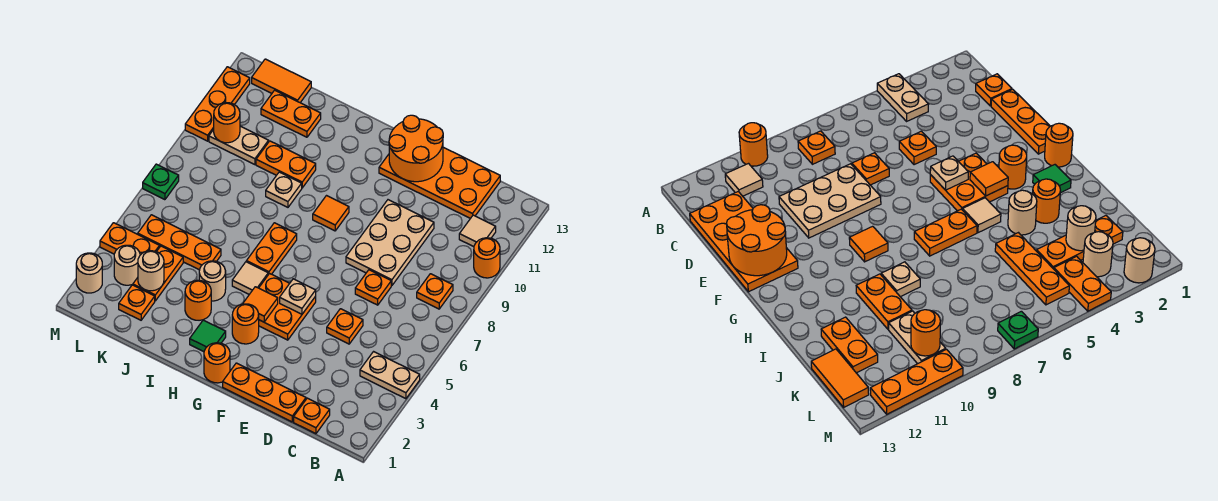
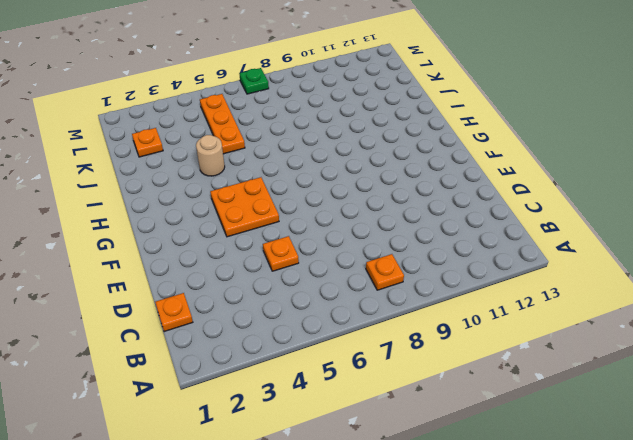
none -> tan plate A4:B4 level 1
none -> orange round brick A10 level 1
none -> tan tile B11 level 1
none -> orange plate C12:F13 level 1

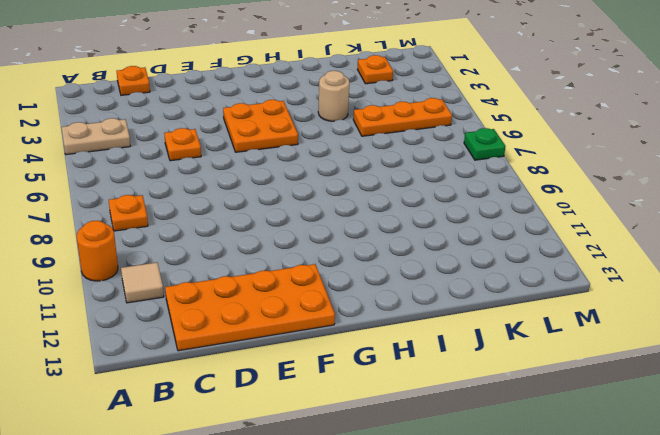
none -> orange plate D1:F1 level 1
none -> orange plate D7 level 1
none -> tan plate D8:E10 level 1
none -> orange round brick G1 level 1

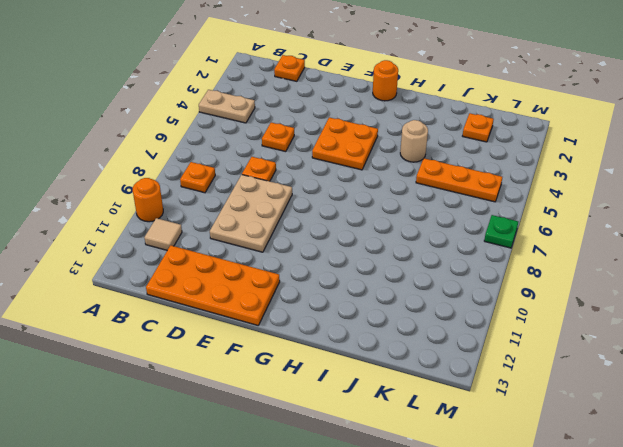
none -> orange plate D1:F1 level 1
none -> orange round brick G3 level 1
none -> orange tile G9 level 1
none -> green tile H2 level 1

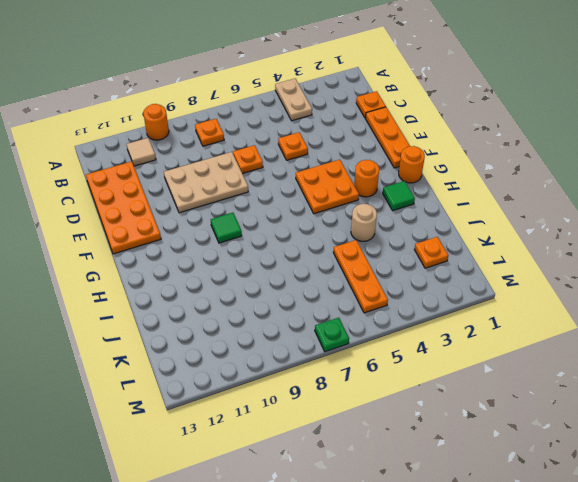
green tile G9 level 1 -> orange tile G9 level 1
none -> tan tile H5 level 1
none -> orange plate H6:H7 level 1
none -> orange round brick I3 level 1
none -> tan plate I9 level 1

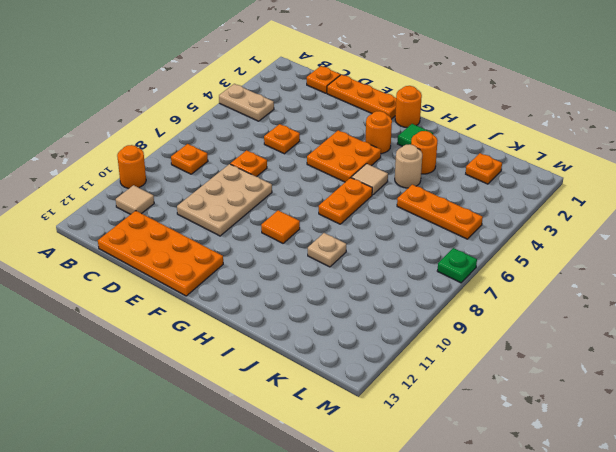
none -> orange plate I10:J10 level 1
none -> orange plate J12:K12 level 1
none -> orange plate K3:K4 level 1
none -> tan plate K10:L10 level 1

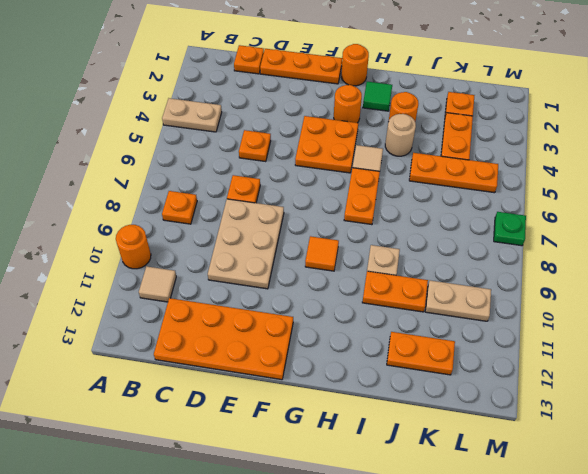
none -> orange tile K13:L13 level 1
none -> tan round brick L3 level 1
none -> orange plate L4:M4 level 1
none -> tan round brick M2 level 1

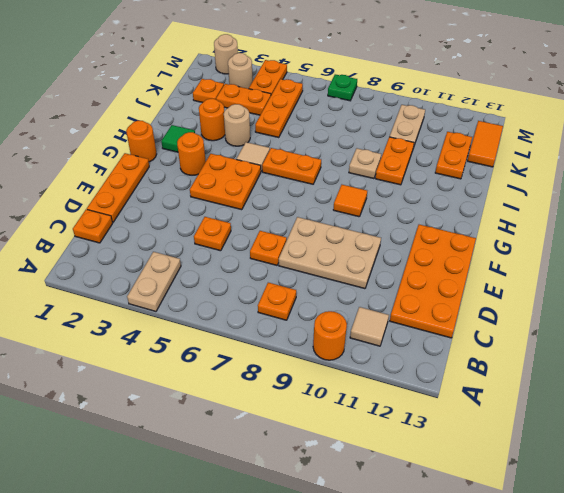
none -> orange plate M10:M12 level 1
none -> orange round brick E12:F13 level 2
none -> tan plate F5 level 2
none -> orange tile G4 level 2

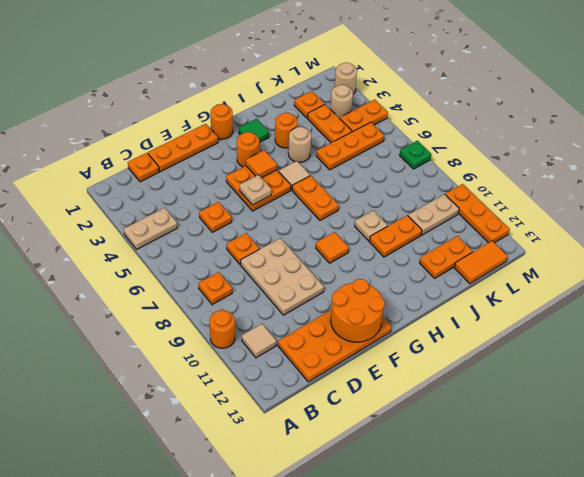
none -> tan round brick K3 level 2
none -> orange round brick L10 level 2

